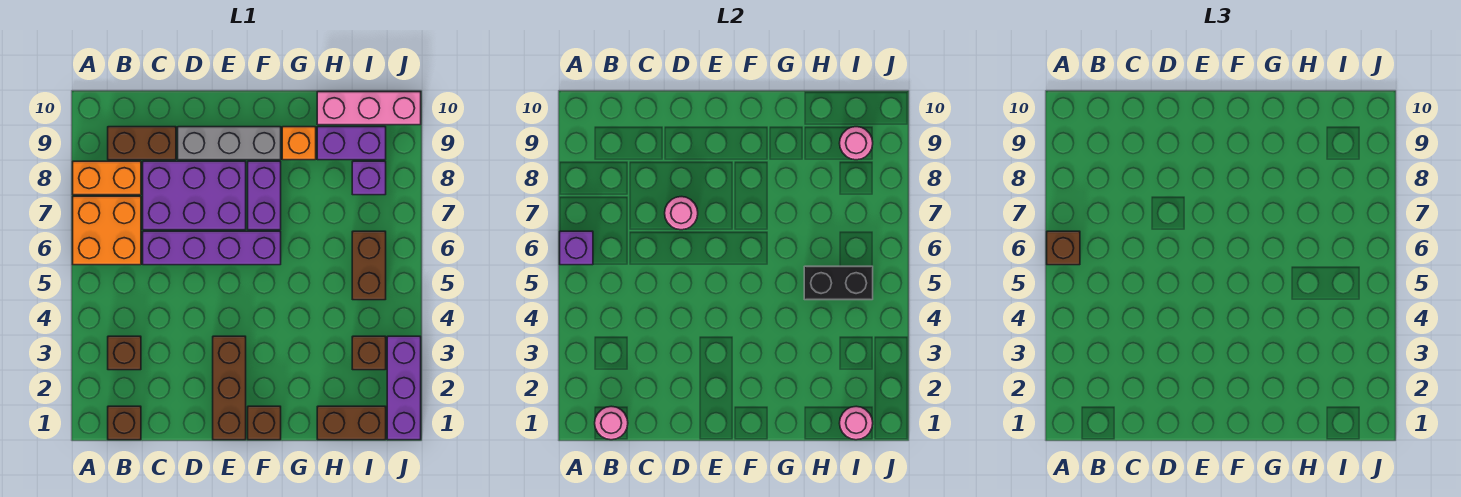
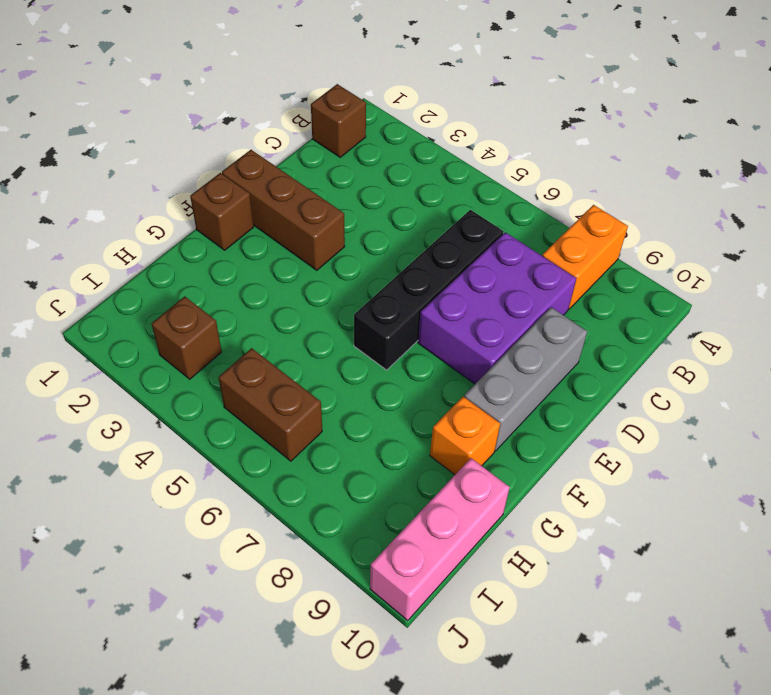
black brick C6:F6 level 1 -> purple brick C6:F6 level 1
none -> orange brick A6:B7 level 1
none -> brown brick B3 level 1
none -> brown brick B9:C9 level 1

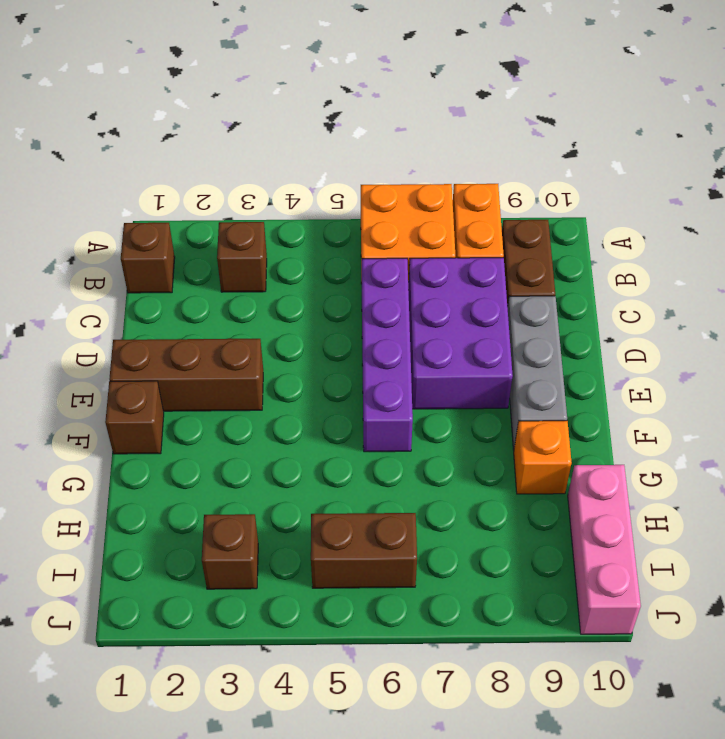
none -> purple brick F7:F8 level 1
none -> brown brick H1:I1 level 1
none -> purple brick H9:I9 level 1

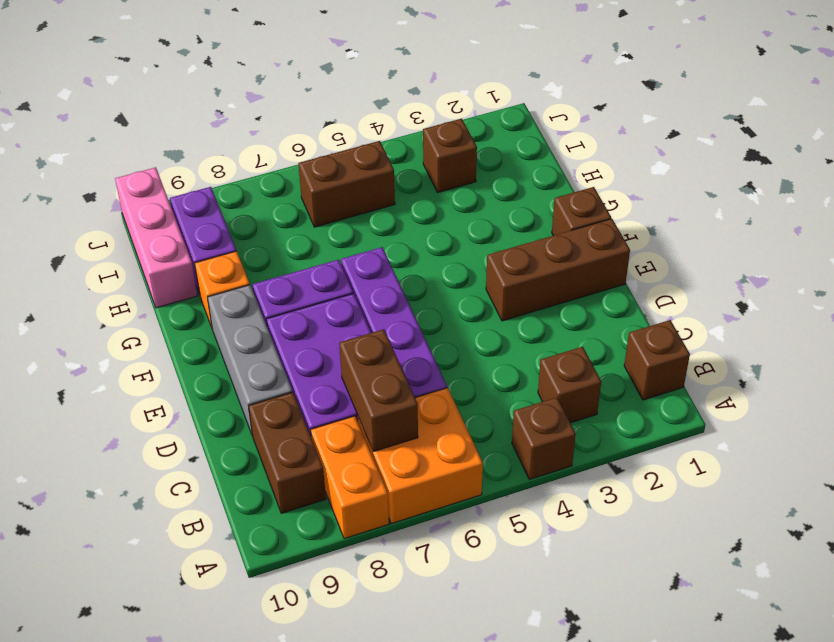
brown brick A4 level 1 -> brown brick A6 level 3
brown brick B7:C7 level 2 -> brown brick H1:I1 level 1
none -> purple brick I8 level 1
none -> purple brick J1:J3 level 1
none -> purple brick A6 level 2

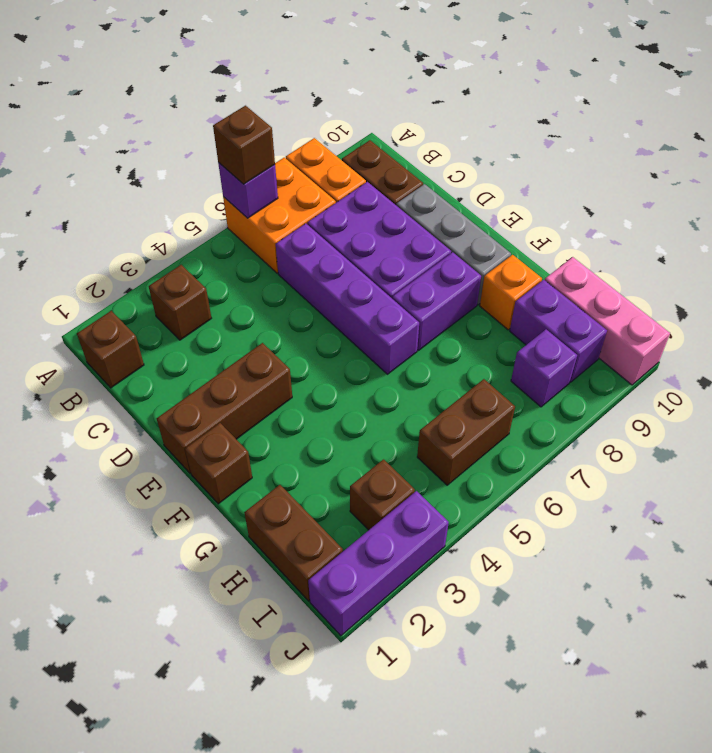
none -> pink round brick B1 level 2
none -> pink round brick D7 level 2
none -> black brick H5:I5 level 2

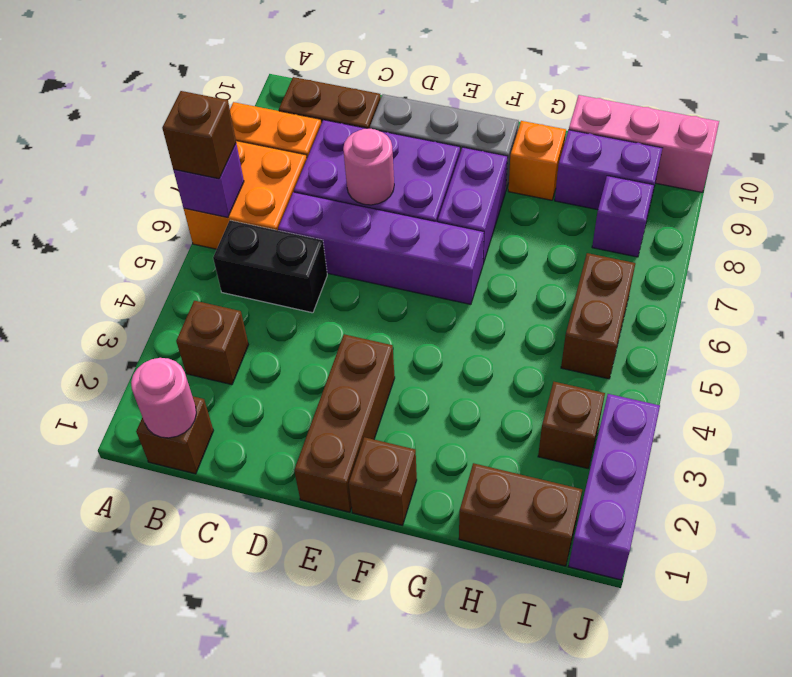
black brick B5:C5 level 1 -> black brick H5:I5 level 2
none -> pink round brick I1 level 2
none -> pink round brick I9 level 2

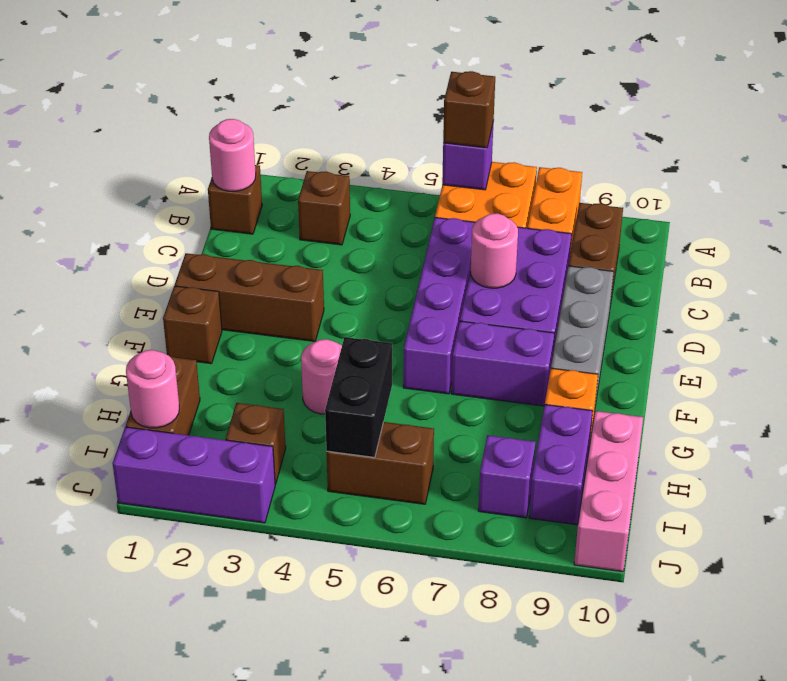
pink round brick G4 level 1 -> pink round brick I9 level 2

